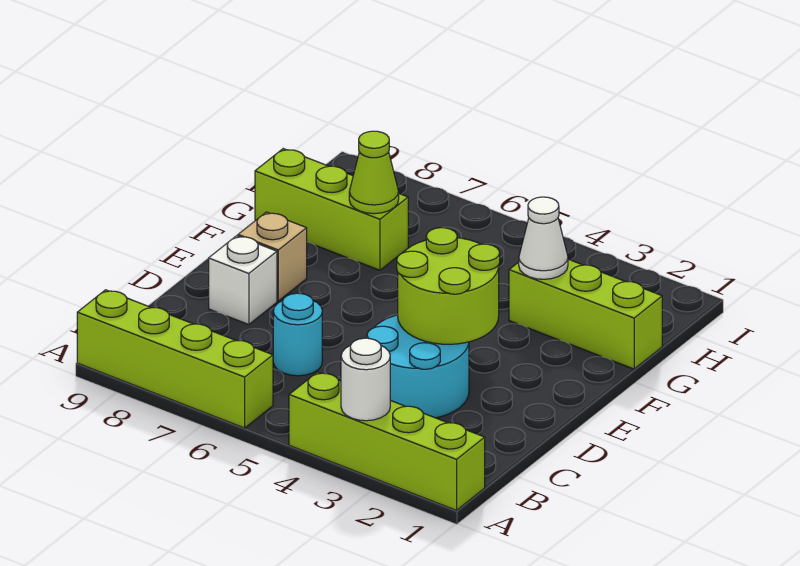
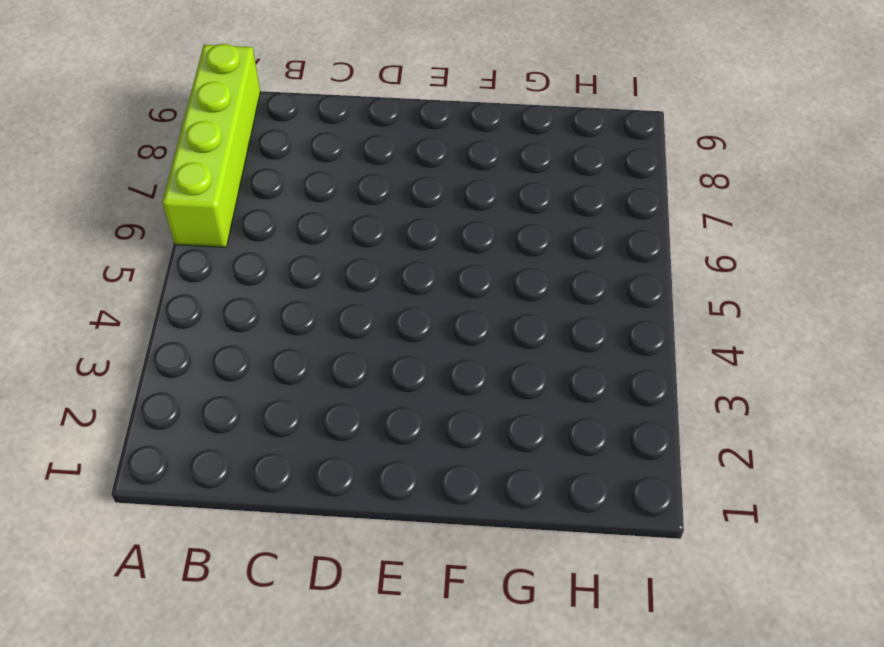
none -> lime brick A1:A4 level 1
none -> cyan round brick C3:D4 level 1
none -> cyan round brick C6 level 1

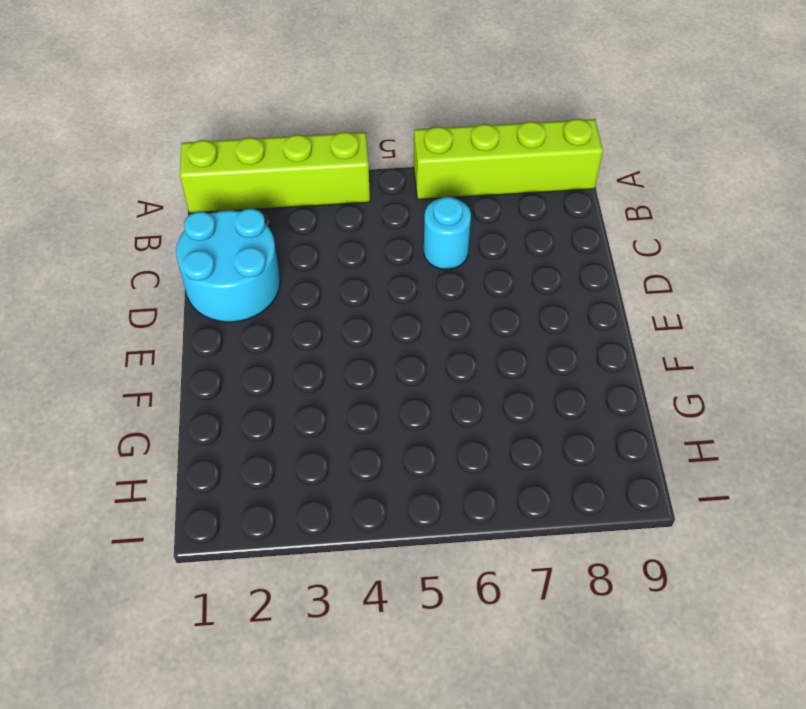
cyan round brick C1:D2 level 1 -> cyan round brick C3:D4 level 1
none -> white brick D8 level 1
none -> tan brick E8 level 1
none -> lime brick G1:G3 level 1

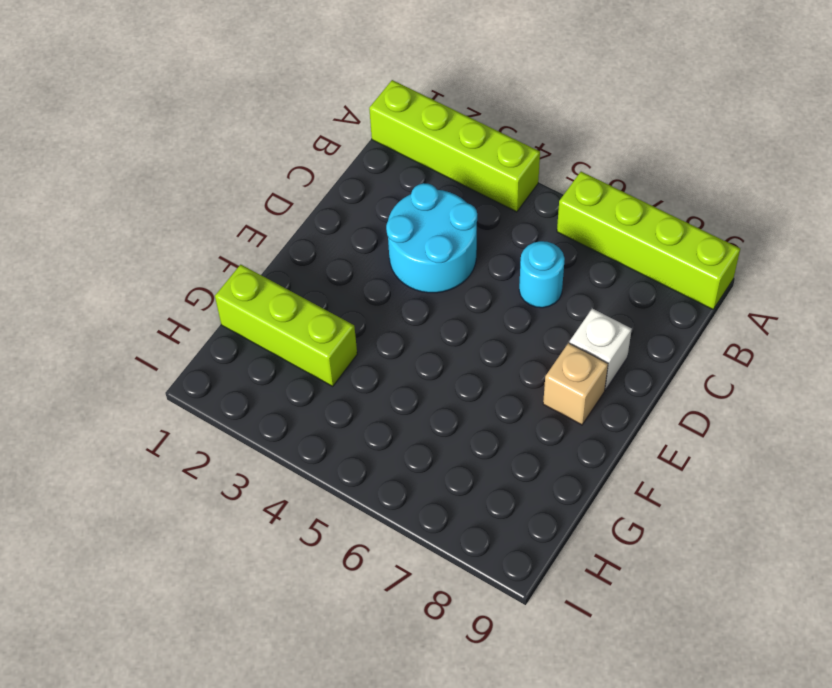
none -> lime brick G7:G9 level 1
none -> white round brick A3 level 2
none -> lime round brick D3:E4 level 2

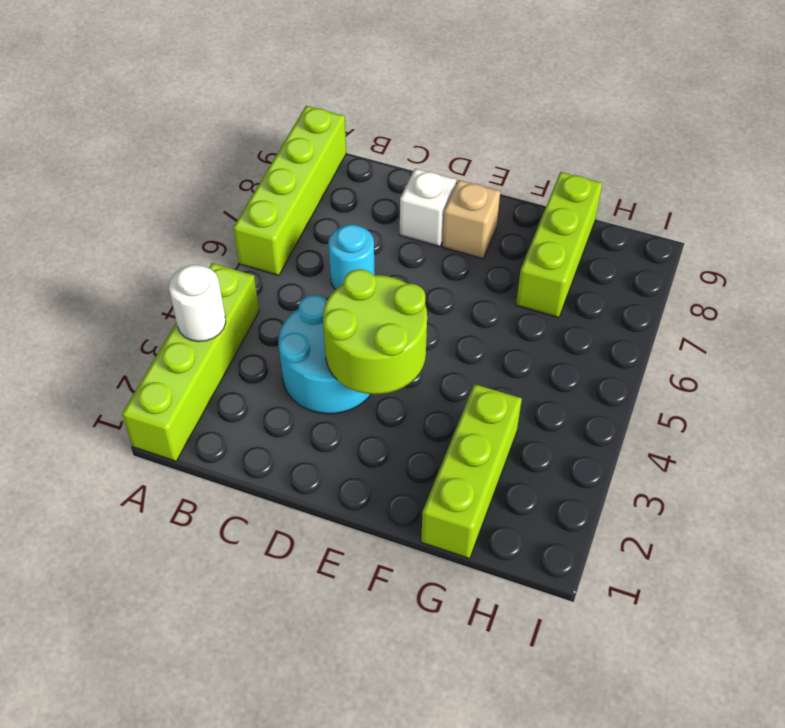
none -> white cone G3 level 2
none -> lime cone G7 level 2

